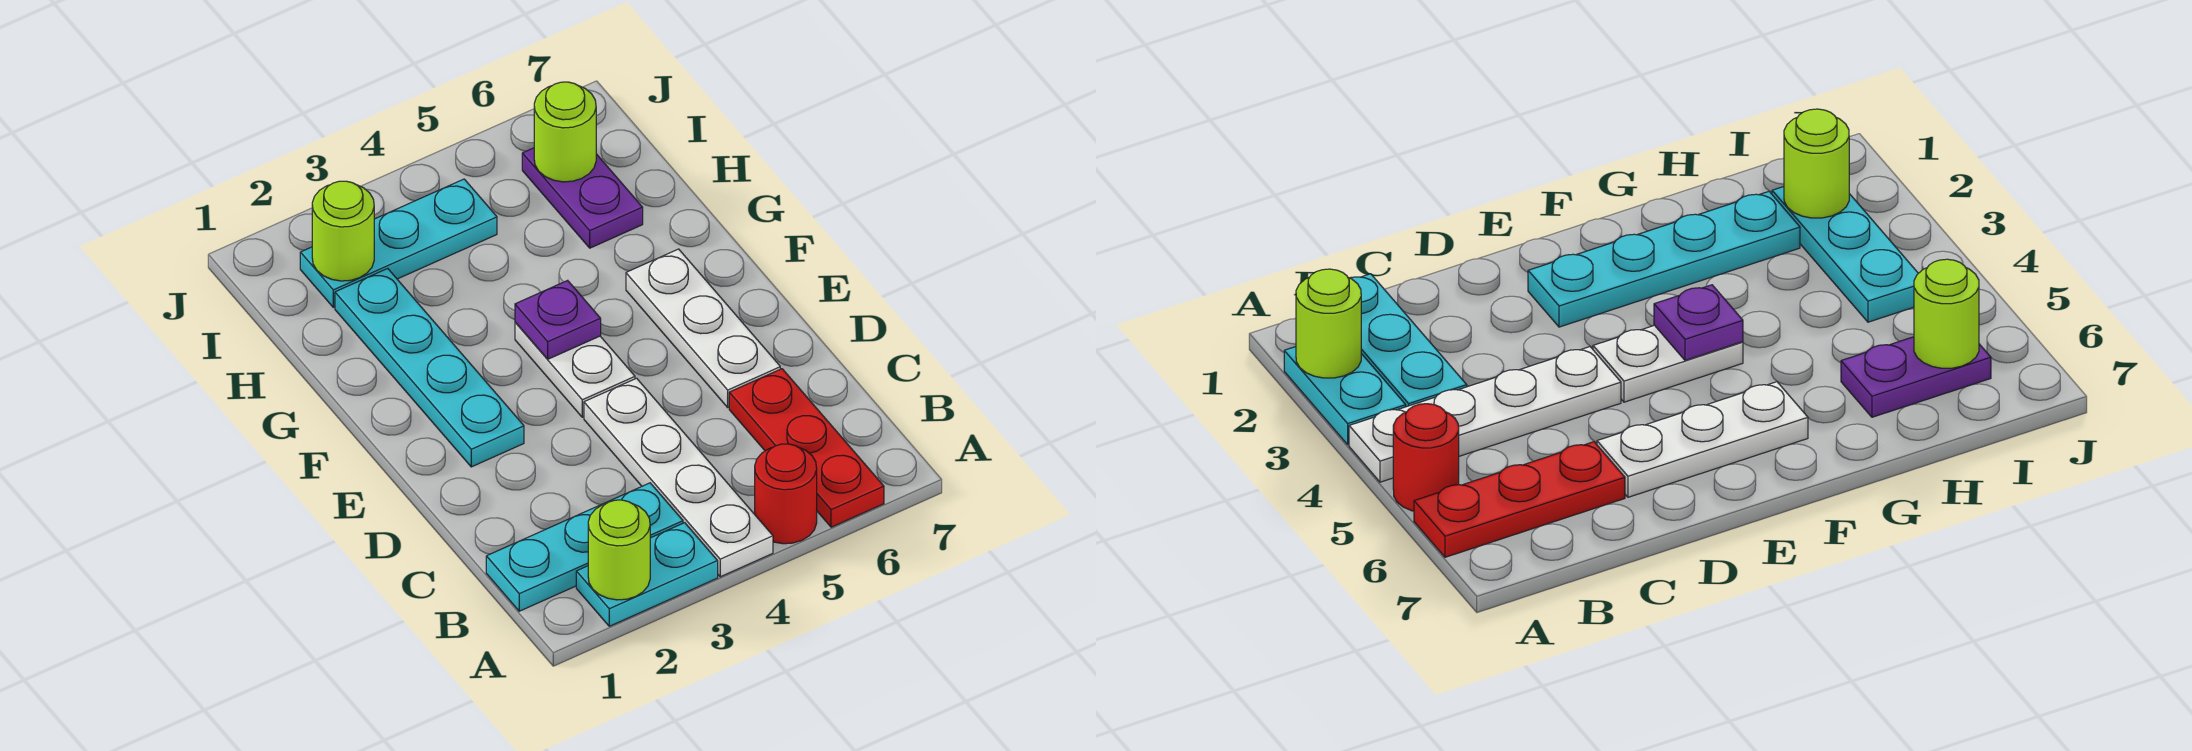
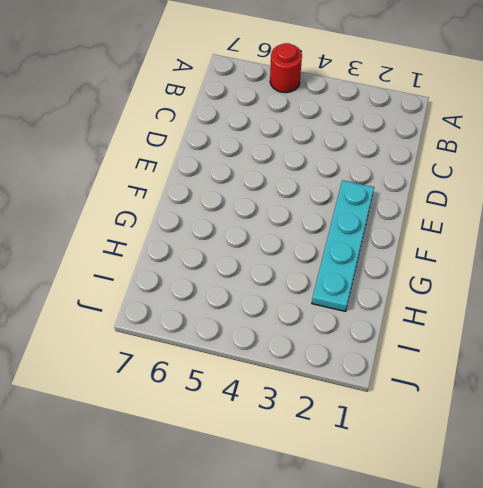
none -> cyan plate A2:A3 level 1
none -> white plate A4:D4 level 1
none -> red plate A6:C6 level 1

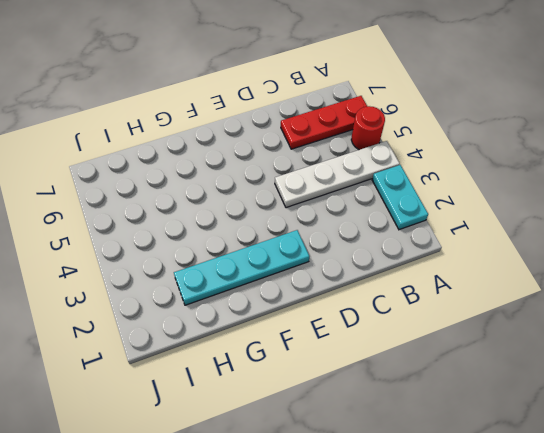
none -> cyan plate B1:B3 level 1
none -> white plate D6:F6 level 1
none -> white plate E4:F4 level 1

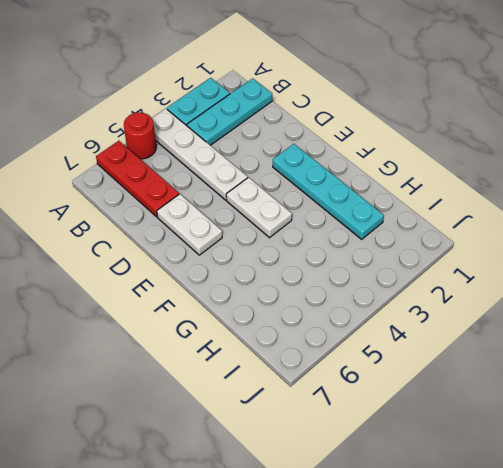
white plate D6:E6 level 1 -> white plate D6:F6 level 1
none -> purple plate H6:I6 level 1
none -> cyan plate I2:I4 level 1
none -> lime round brick A2 level 2

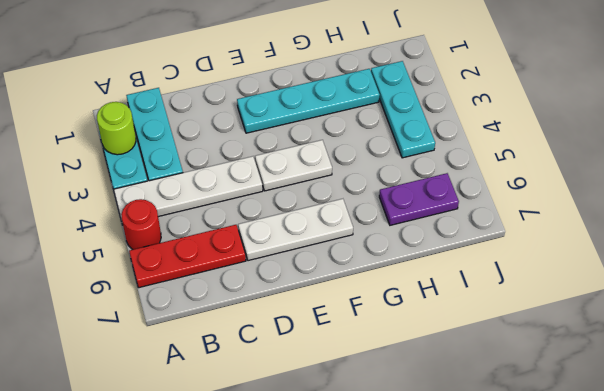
none -> purple plate F4 level 2
none -> lime round brick I2 level 2
none -> lime round brick I6 level 2

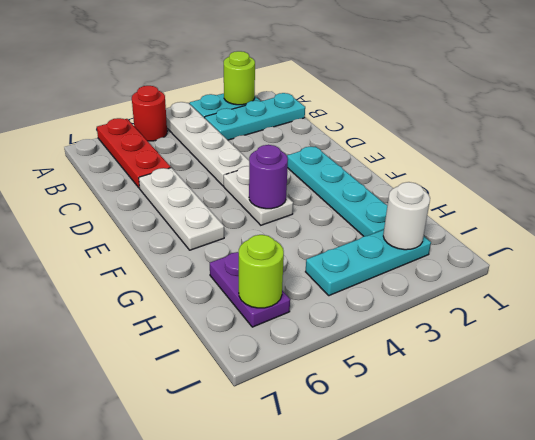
purple round brick F4 level 2 -> purple plate F4 level 2
white round brick I2 level 2 -> lime round brick I2 level 2

